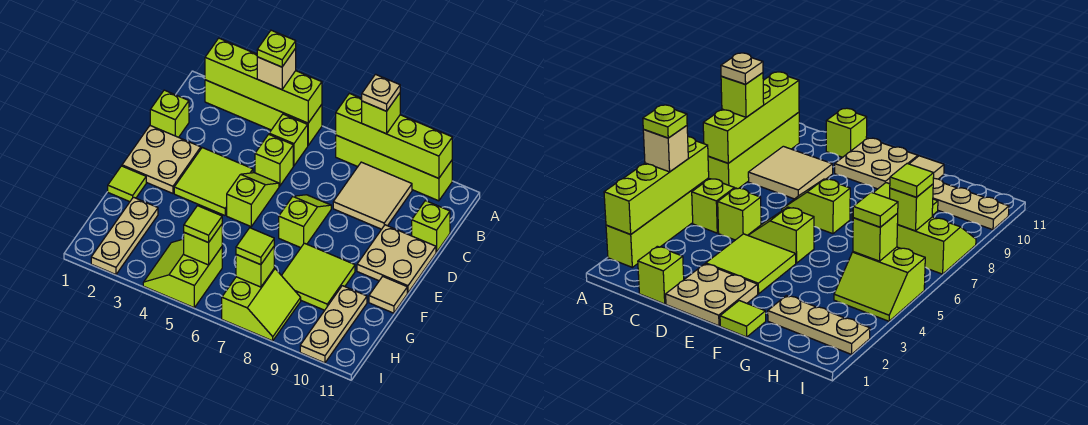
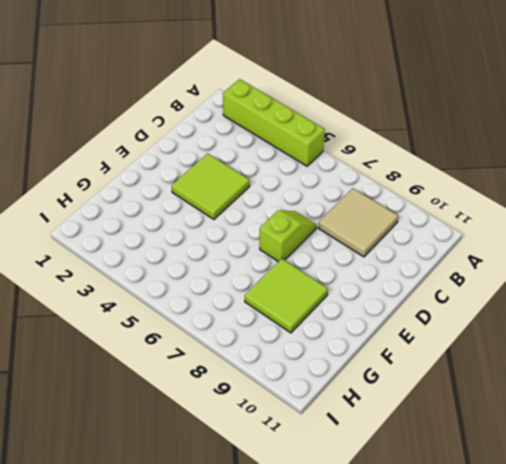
none -> lime brick A7:A10 level 1
none -> lime brick B5 level 1
none -> lime brick C1 level 1

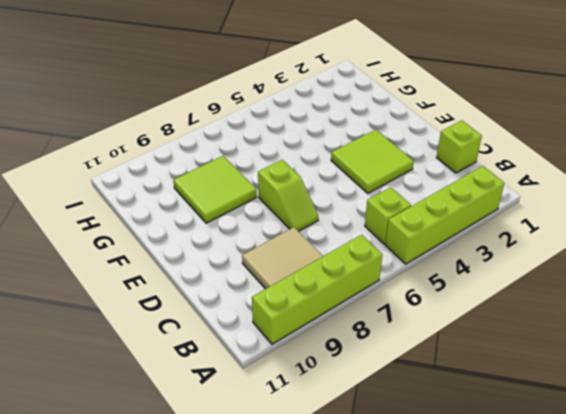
none -> lime brick C5 level 1
none -> lime brick C11 level 1
none -> tan plate D1:E2 level 1

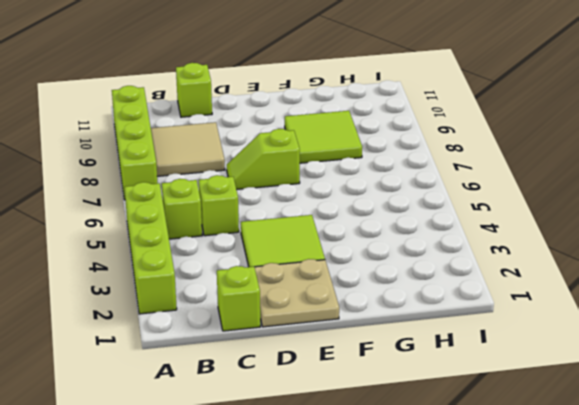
none -> lime slope D5:E5 level 1 top E
none -> tan plate D10:E11 level 1
none -> lime tile F1 level 1

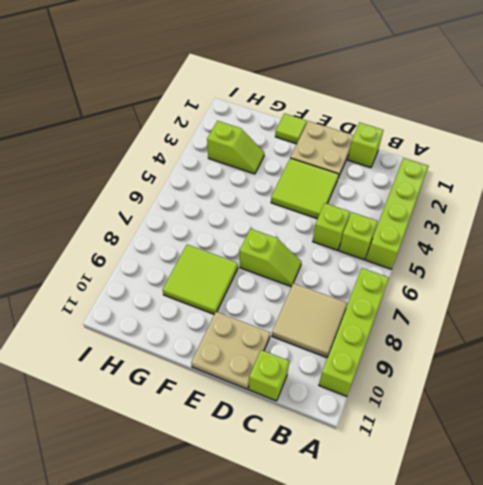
lime slope G3:H3 level 1 top H -> lime slope D5:E5 level 1 top E
none -> tan tile F11 level 1
none -> tan plate G2:I2 level 1
none -> tan plate G10:I10 level 1

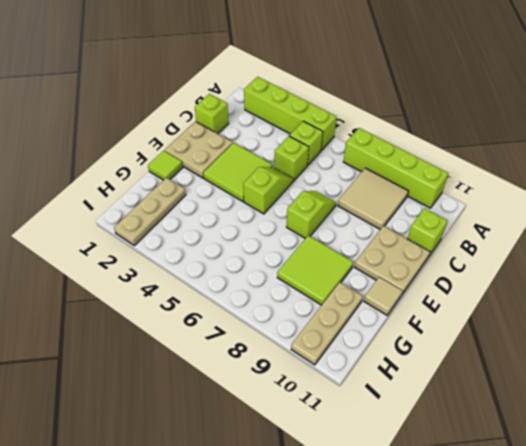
none -> lime slope H4:I5 level 1 top 5
none -> lime slope H7:I8 level 1 top 7
none -> lime brick A2:A5 level 2

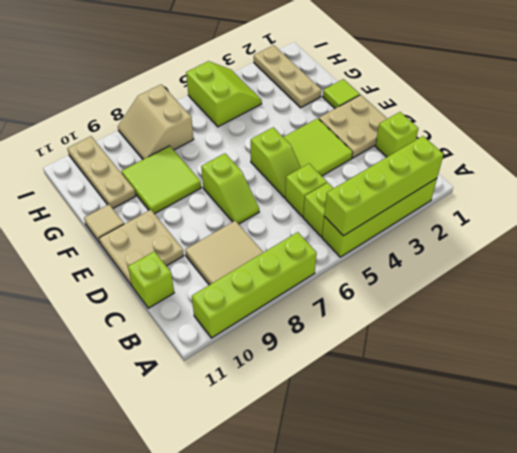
tan slope H7:I8 level 1 top 7 -> lime slope H7:I8 level 1 top 7
none -> lime brick A7:A10 level 2
none -> lime brick H5 level 2
none -> lime brick H7 level 2

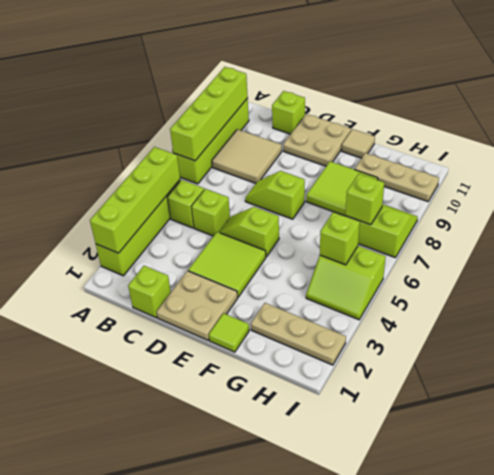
none -> tan brick A4 level 3
none -> lime brick A8 level 3
none -> lime tile H5 level 3

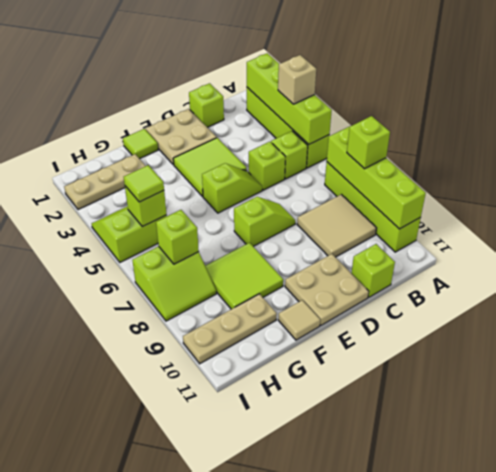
none -> lime tile H7 level 3
none -> lime plate A4 level 4
none -> tan plate A8 level 4

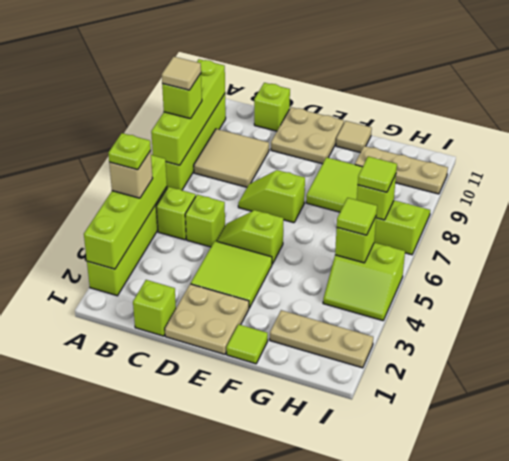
tan tile A8 level 4 -> tan plate A8 level 4

